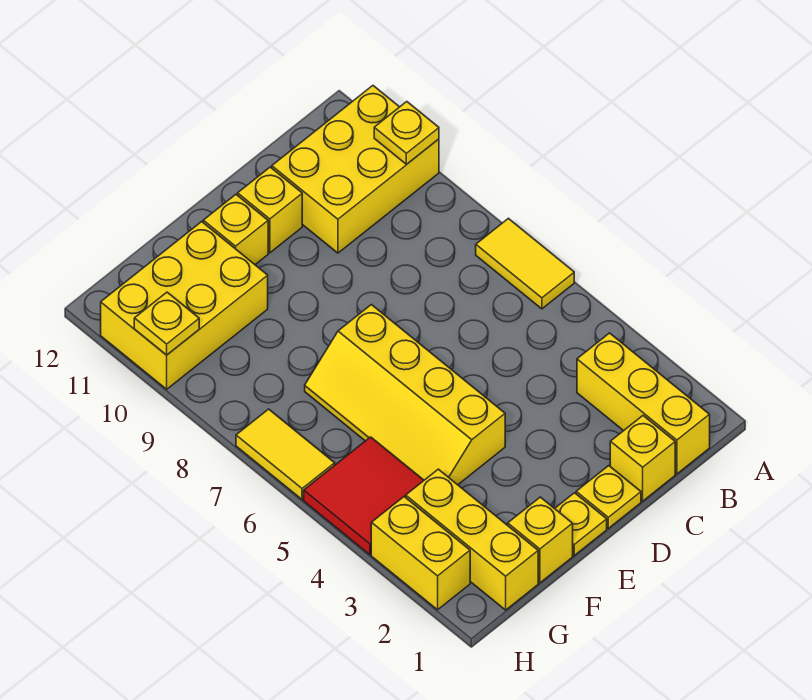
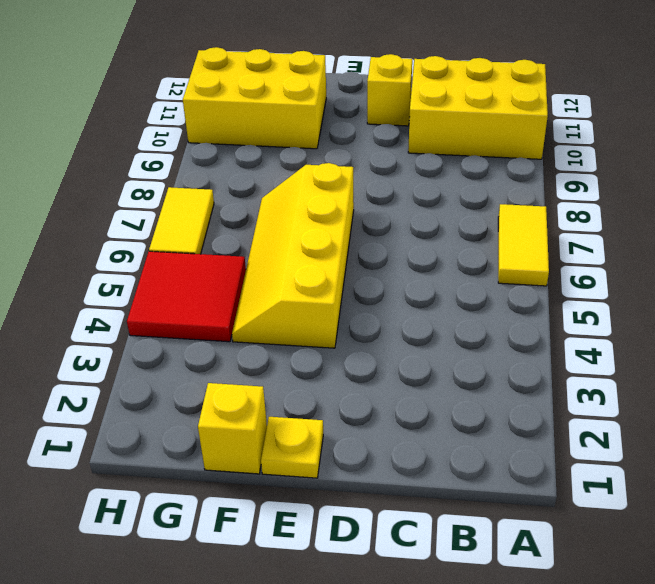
none -> yellow brick B1:B3 level 1
none -> yellow brick C1 level 1
none -> yellow plate D1 level 1

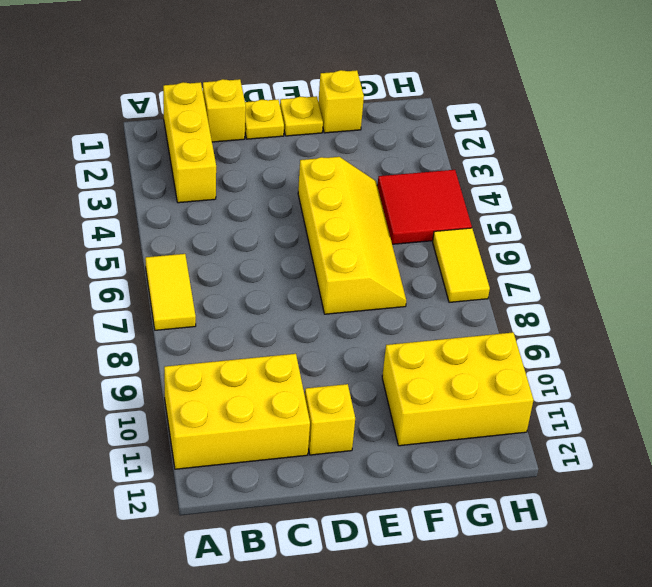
none -> yellow brick E11 level 1
none -> yellow brick G1:G3 level 1
none -> yellow brick H2:H3 level 1

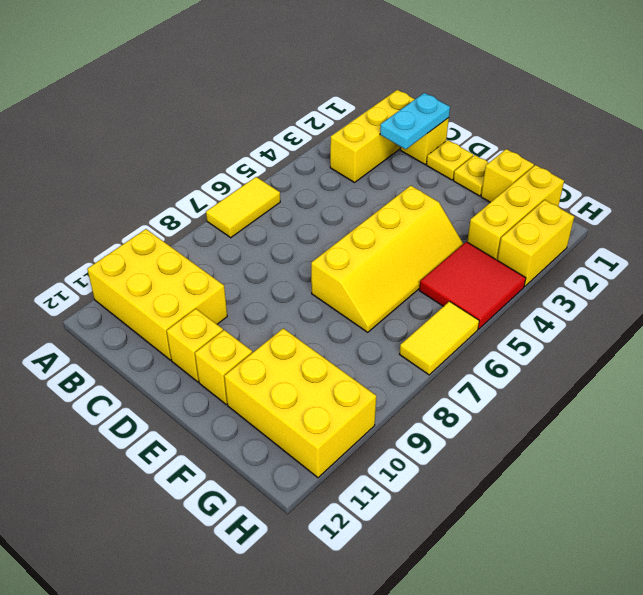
cyan plate C1:C2 level 2 -> none
none -> yellow plate A10 level 2
none -> yellow plate H10 level 2

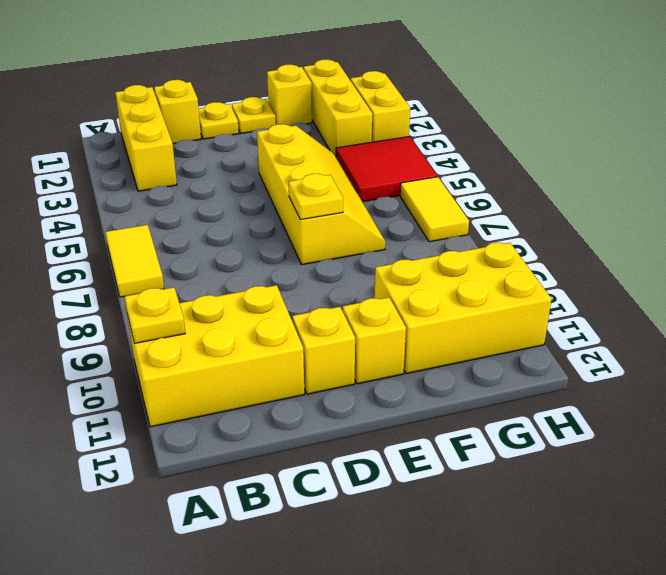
yellow plate E7 level 2 -> yellow plate H10 level 2

